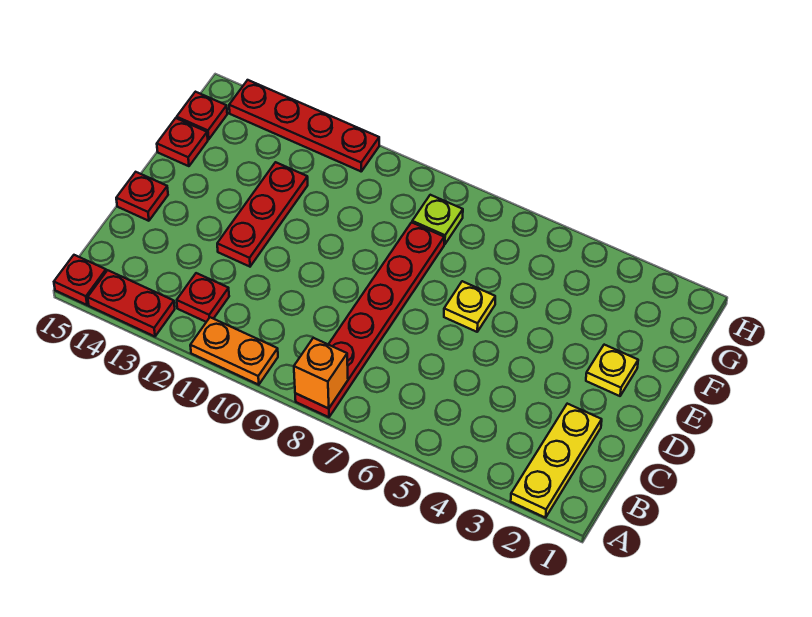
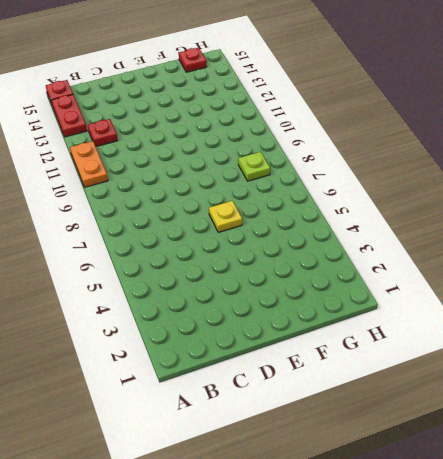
none -> yellow plate A2:C2 level 1
none -> red plate A8:F8 level 1
none -> red plate D12:F12 level 1

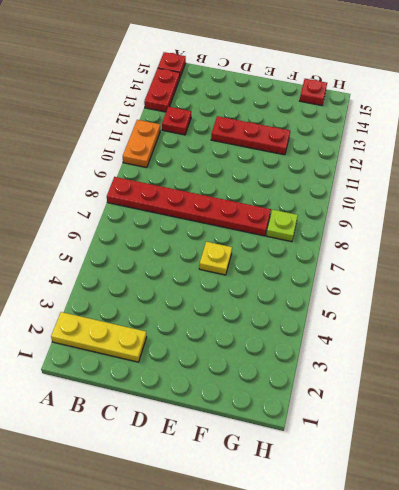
none -> red plate D15 level 1
none -> yellow plate E2 level 1
none -> red plate F15 level 1

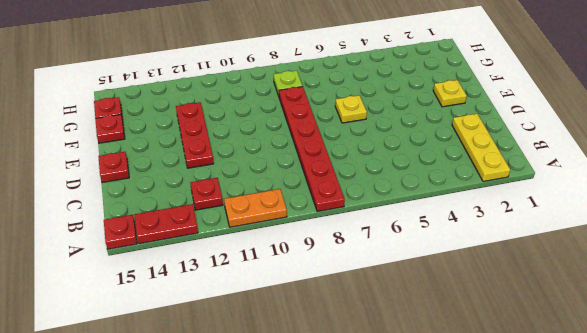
none -> red plate H11:H14 level 1
none -> orange brick A8 level 2

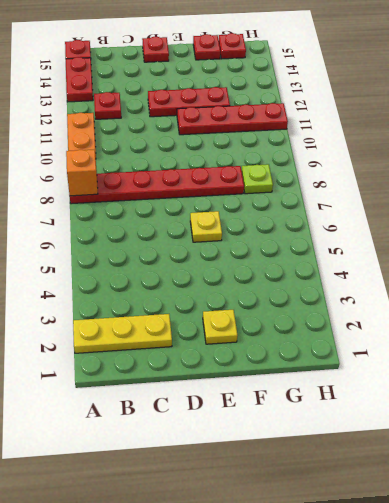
red plate E11:H11 level 1 -> red plate H11:H14 level 1

